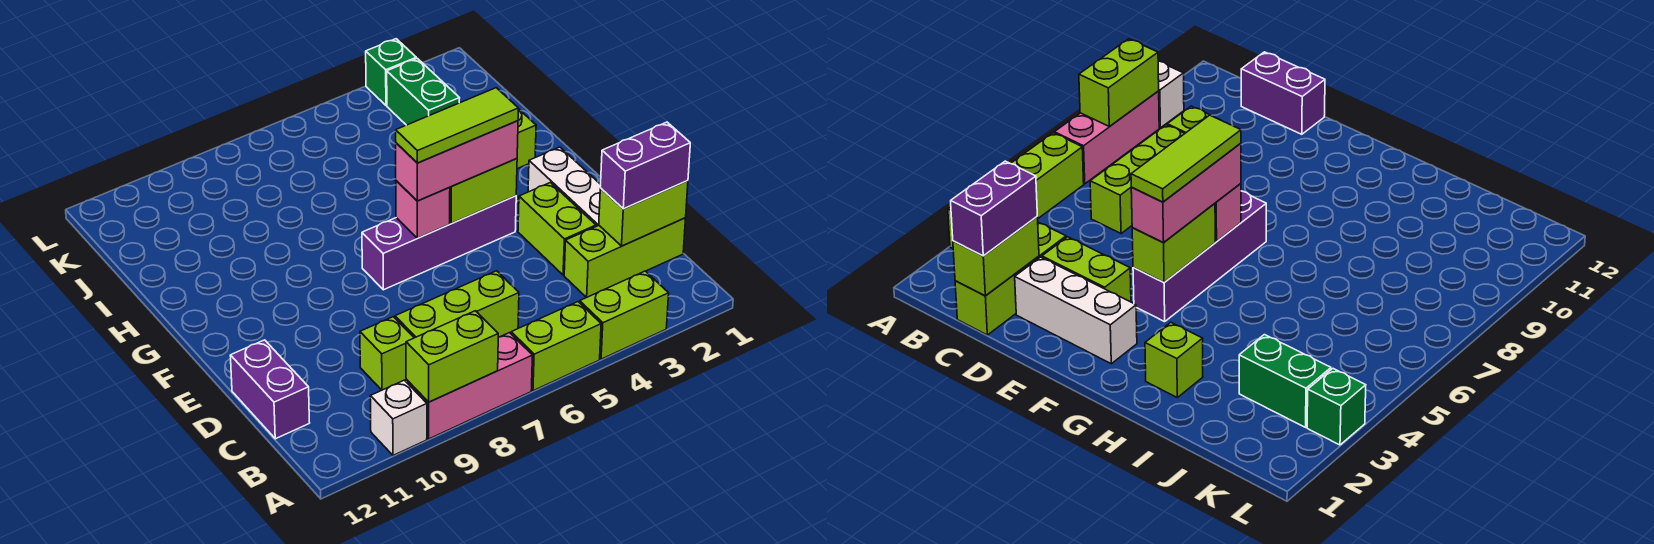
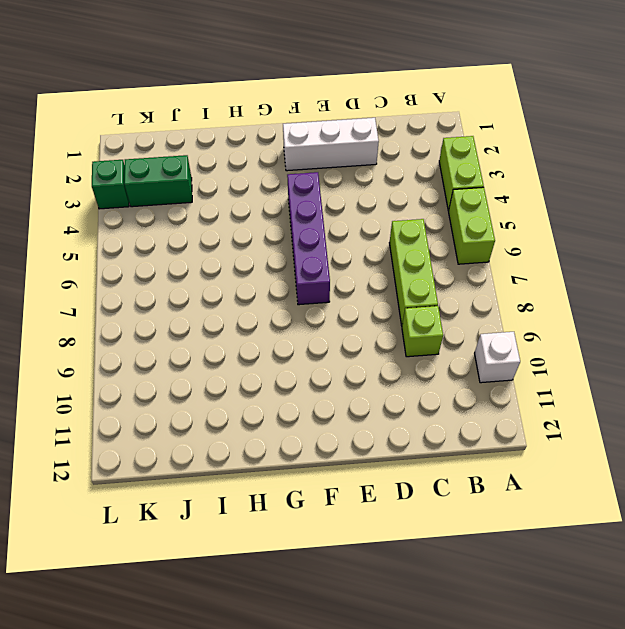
none -> pink brick A7:A9 level 1
none -> lime brick C1:C3 level 1
none -> purple brick C12:D12 level 1

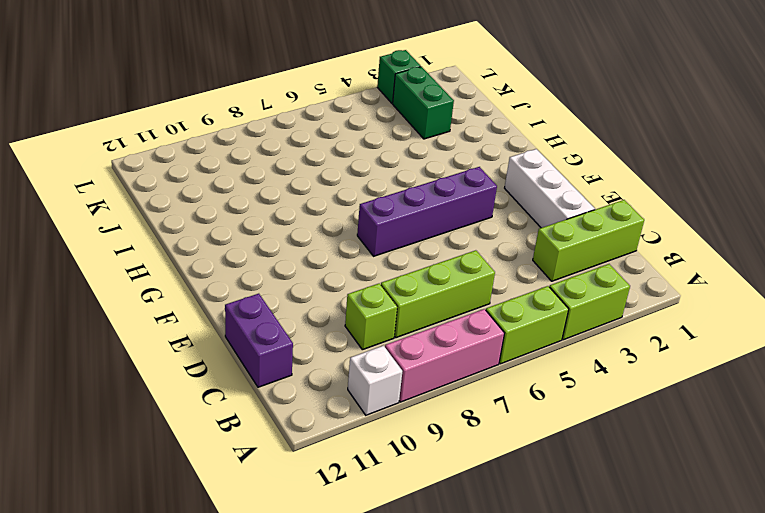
none -> lime brick D3:E3 level 1
none -> lime brick H2 level 1
none -> lime brick A8:A9 level 2

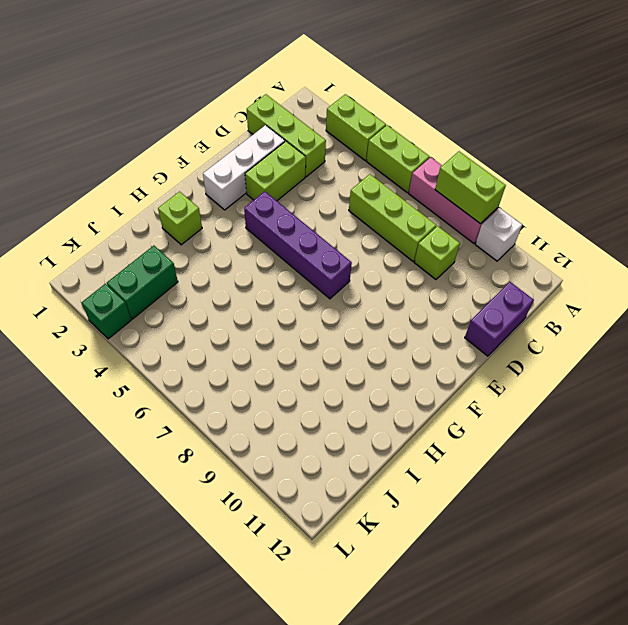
none -> lime brick C1:C2 level 2
none -> lime brick F4:F5 level 2
none -> pink brick F6 level 2

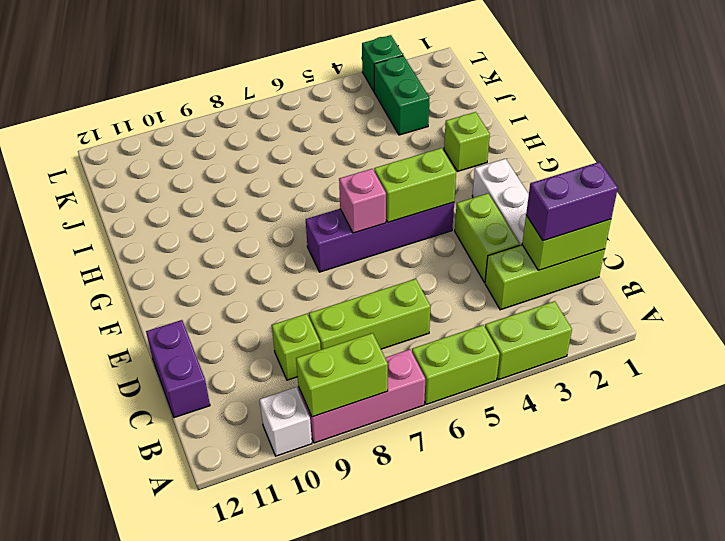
none -> pink brick F4:F6 level 3
none -> lime tile F4:F6 level 4

